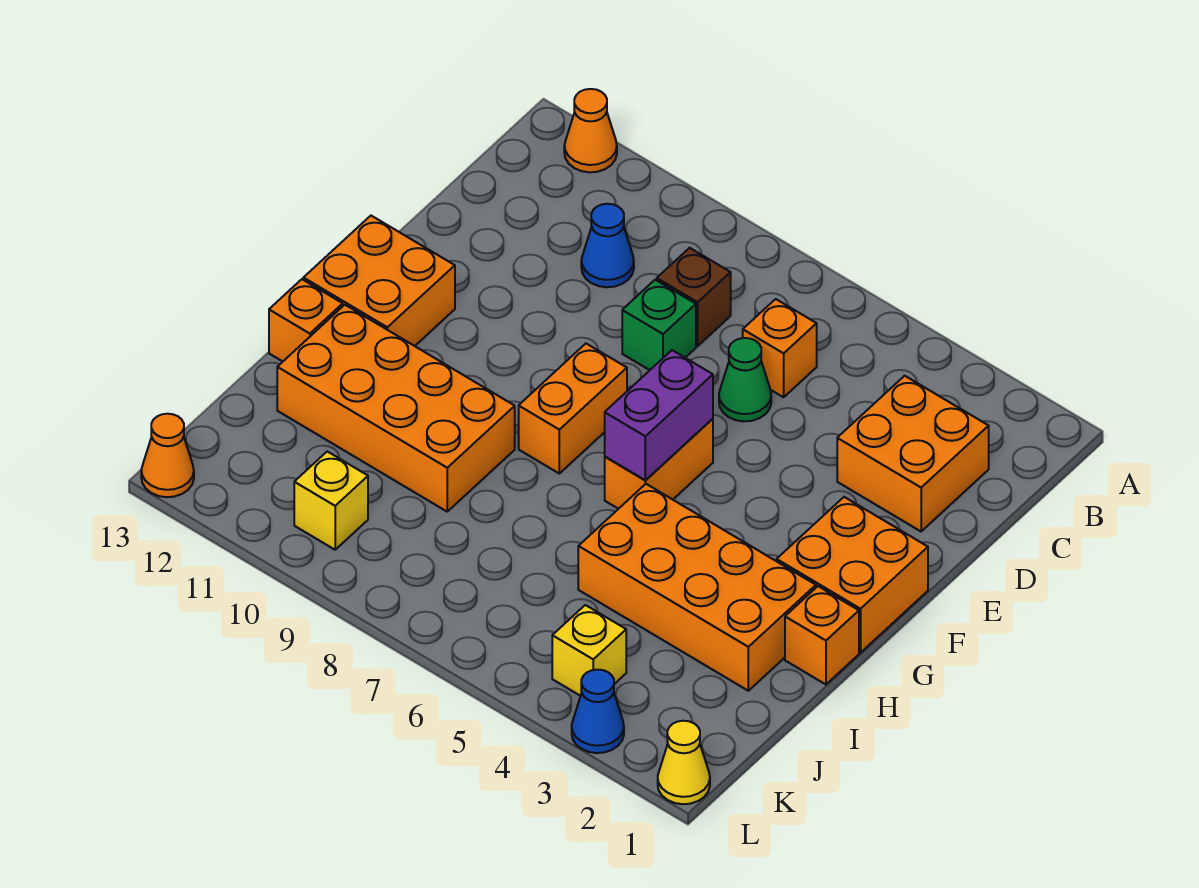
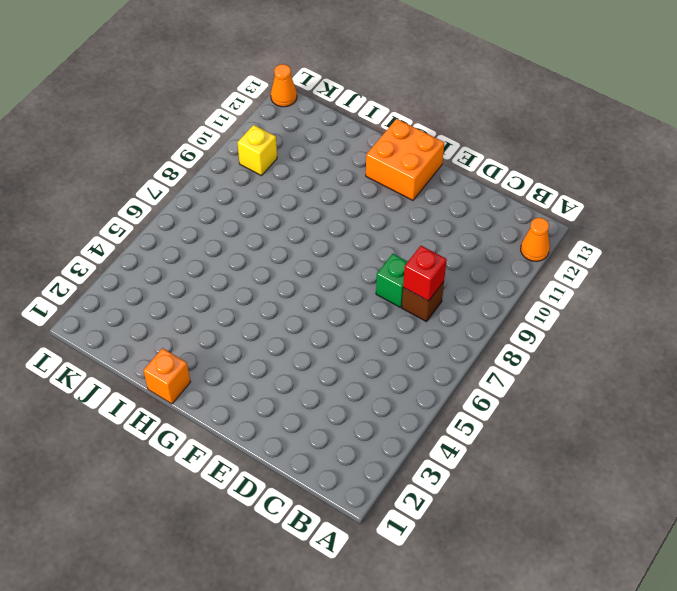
red brick C8 level 2 -> none
none -> orange brick C2:D3 level 1
none -> orange brick C6 level 1
none -> blue cone C10 level 1

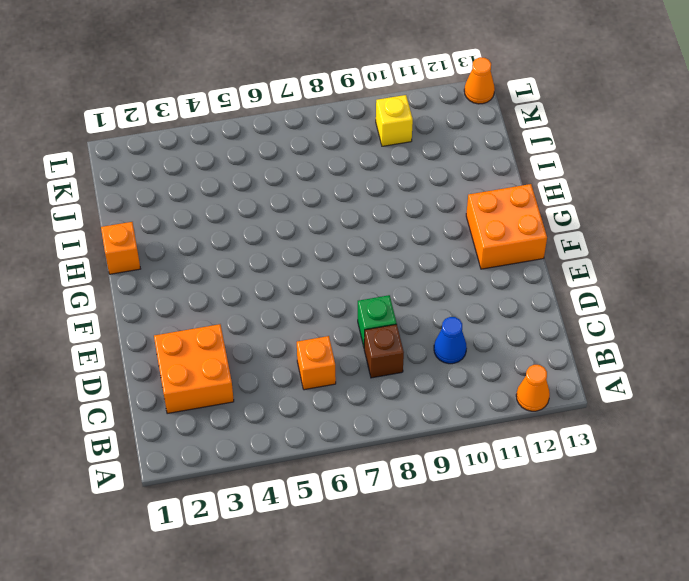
none -> green cone D6 level 1
none -> orange brick F1:G2 level 1
none -> orange brick F6:G6 level 1

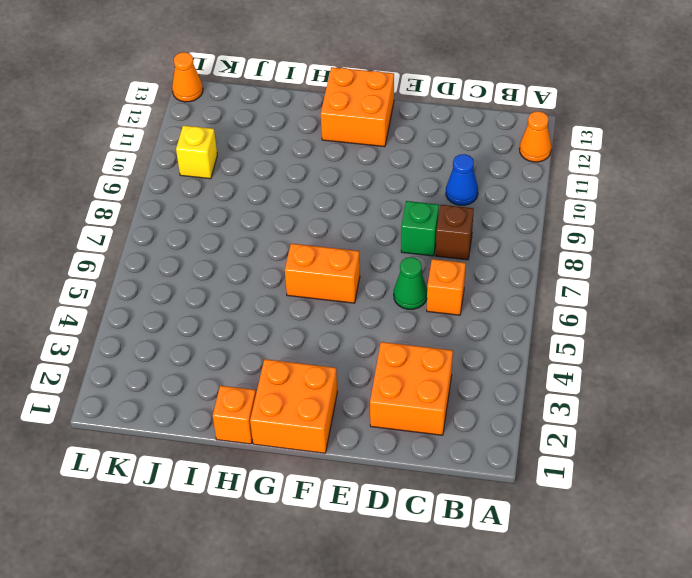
none -> orange brick F8:G8 level 1
none -> orange brick H2:I5 level 1
none -> orange brick H9:I12 level 1

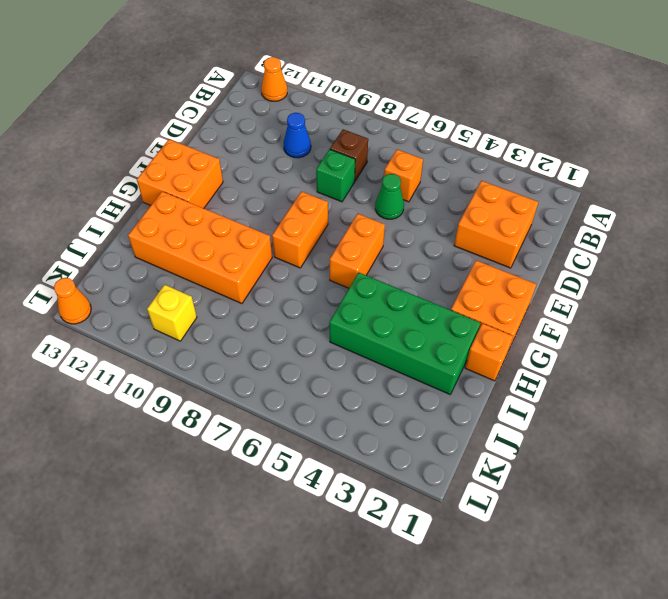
green brick H2:I5 level 1 -> orange brick H2:I5 level 1
none -> orange brick H13 level 1
none -> yellow brick K4 level 1
none -> yellow cone L1 level 1

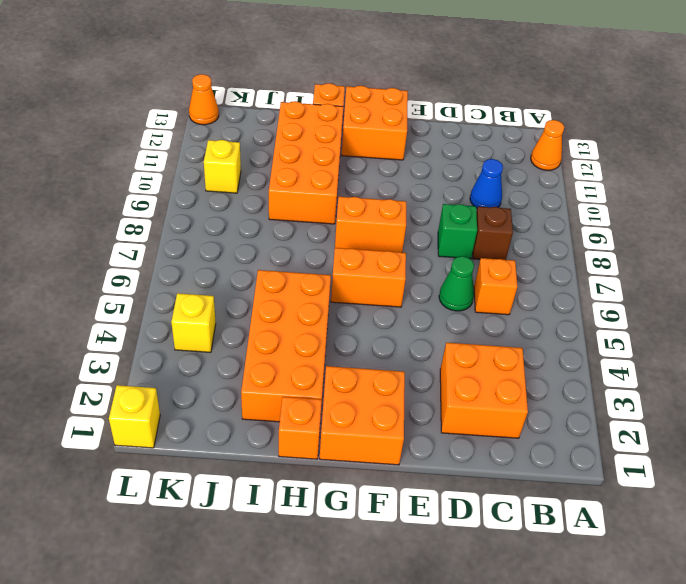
yellow brick L1 level 1 -> yellow cone L1 level 1
none -> blue cone L3 level 1
none -> purple brick F6:G6 level 2

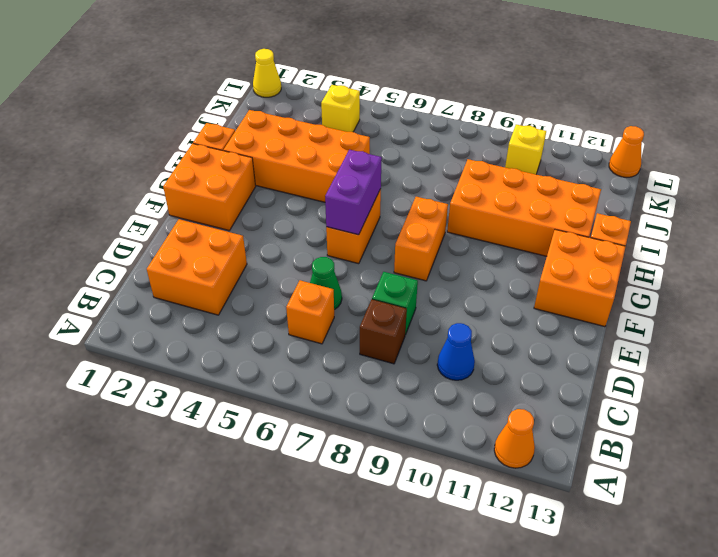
none -> blue cone L3 level 1

